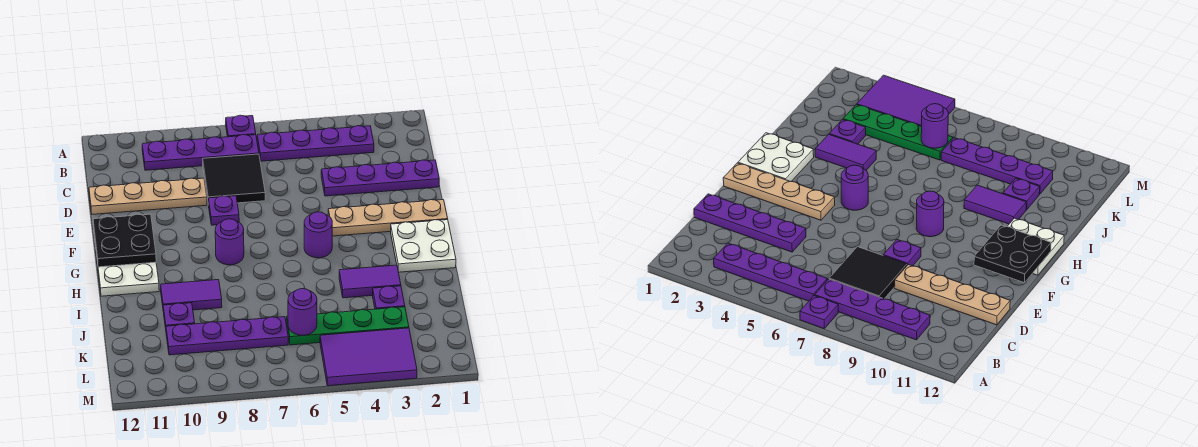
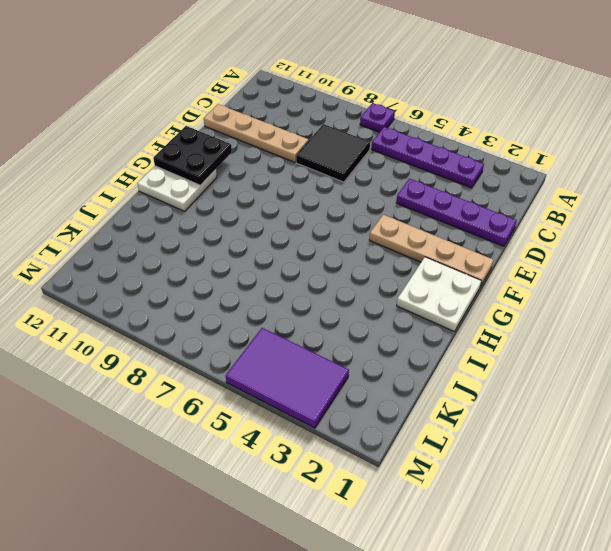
none -> purple plate B7:B10 level 1
none -> purple plate E8 level 1
none -> purple round brick G5 level 1

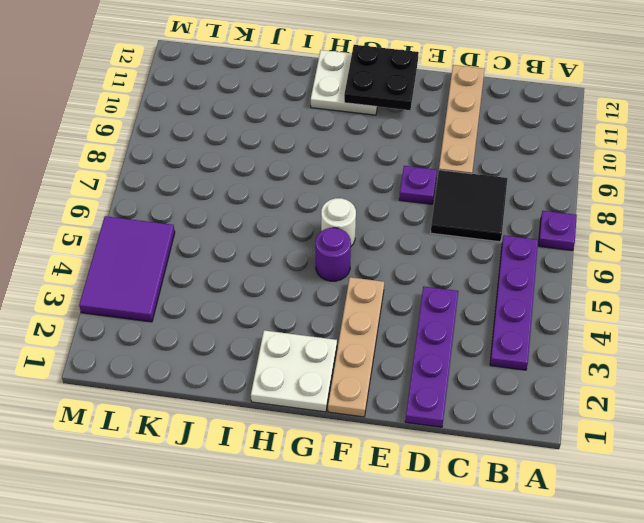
white round brick G6 level 1 -> none
none -> purple plate B7:B10 level 1
none -> purple round brick G8 level 1
none -> purple tile I3:I4 level 1

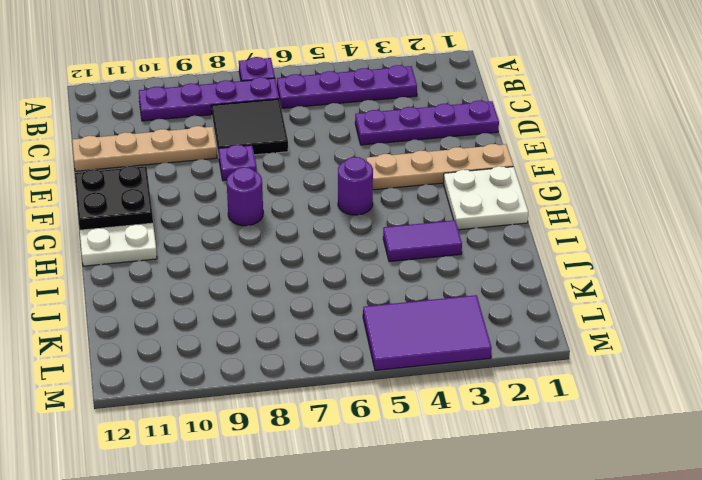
none -> purple tile I9:I10 level 1
none -> purple plate J3 level 1
none -> purple plate J10 level 1

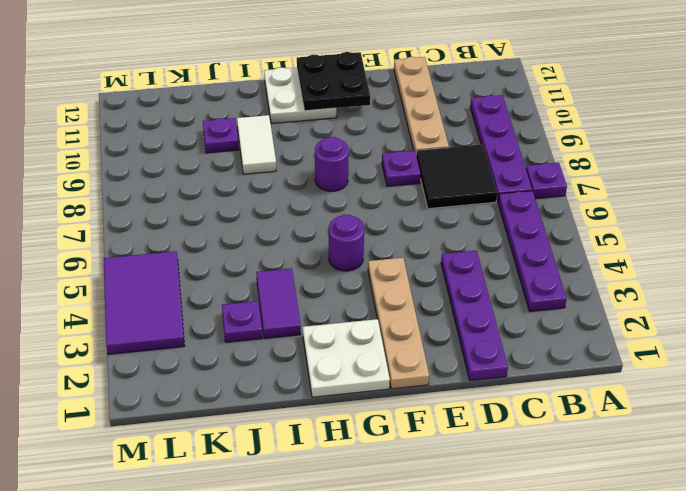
white tile I9:I10 level 1 -> purple tile I9:I10 level 1
none -> green plate K3:K6 level 1
none -> purple plate K7:K10 level 1
none -> purple round brick K6 level 2

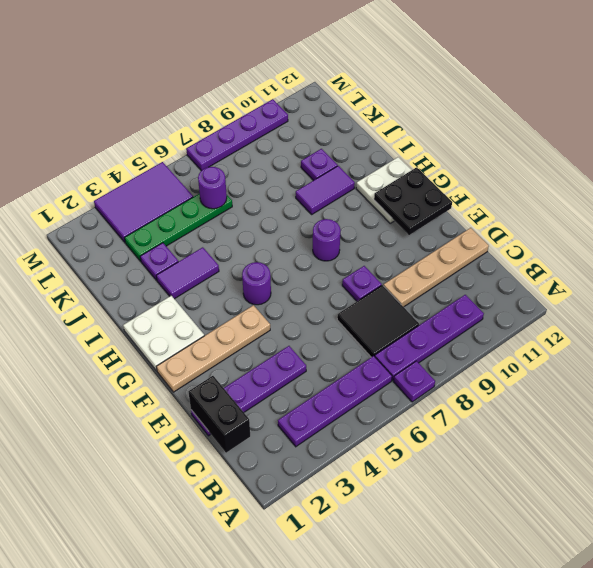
black brick C1:D1 level 2 -> none
purple plate M7:M10 level 1 -> purple plate K7:K10 level 1

